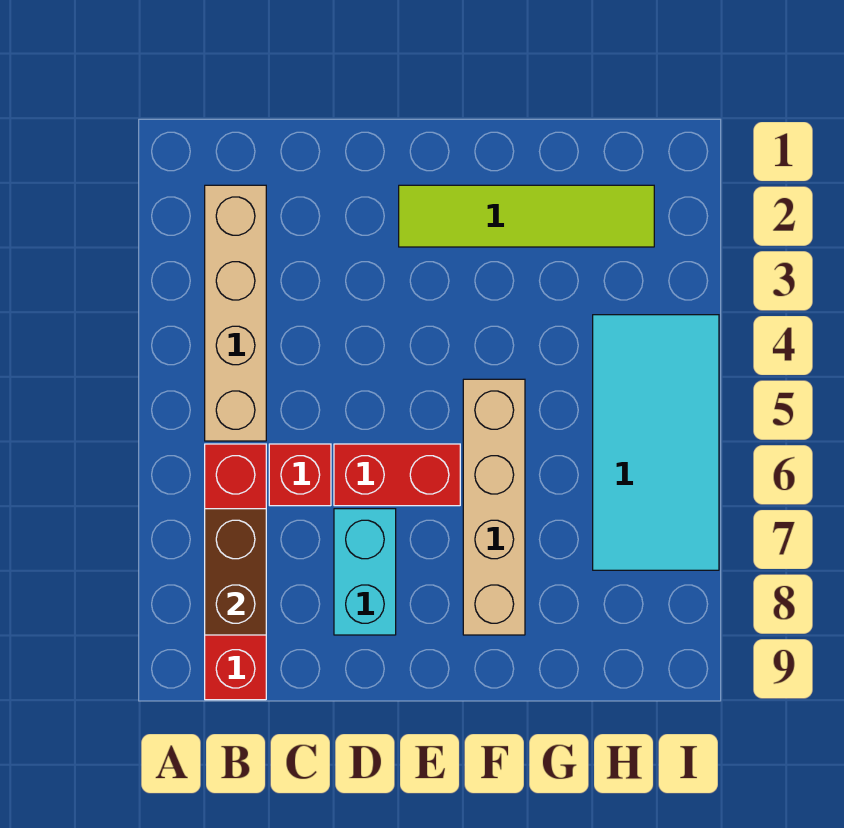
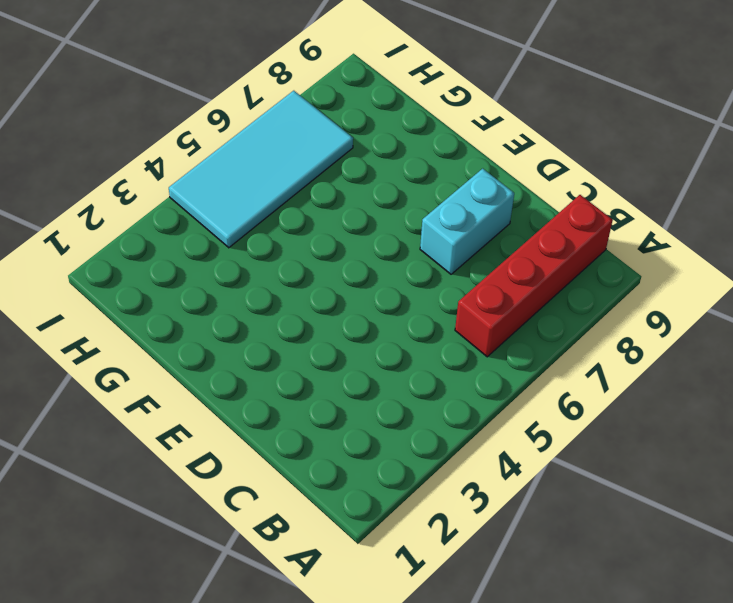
none -> tan brick B2:B5 level 1
none -> red brick C6 level 1

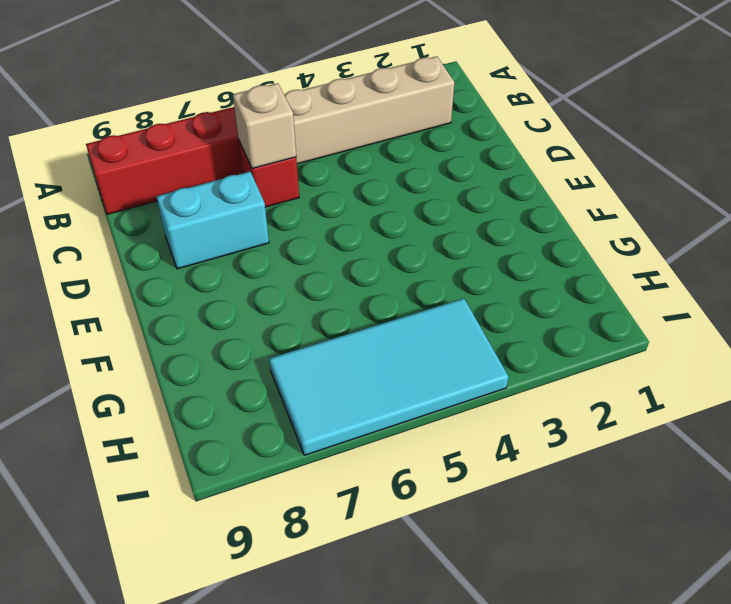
tan brick C6 level 2 -> none
none -> red brick D6:E6 level 1
none -> lime tile E2:H2 level 1

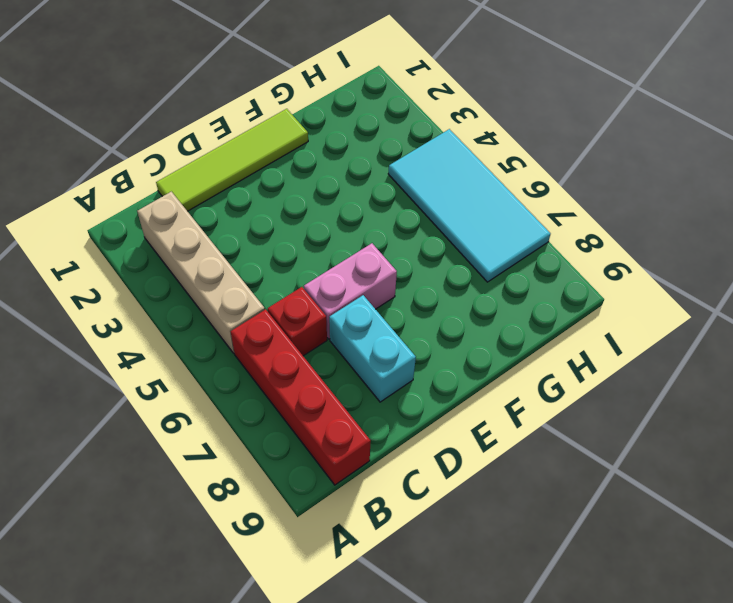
lime tile C1:F1 level 1 -> lime tile E2:H2 level 1
pink brick D6:E6 level 1 -> red brick D6:E6 level 1
none -> tan brick F5:F8 level 1
none -> brown brick B7:B8 level 2

